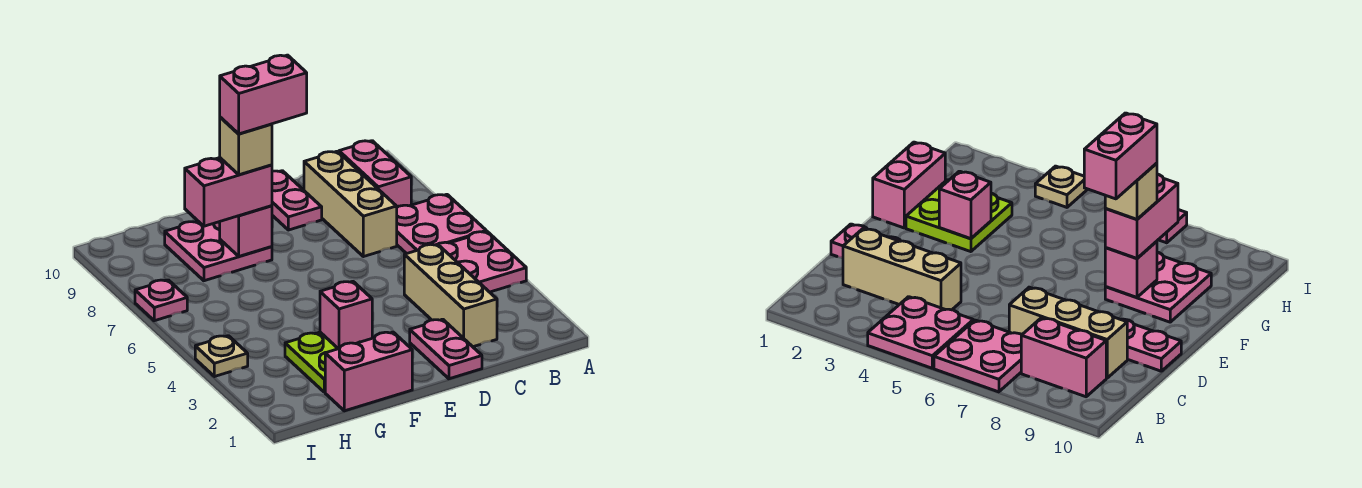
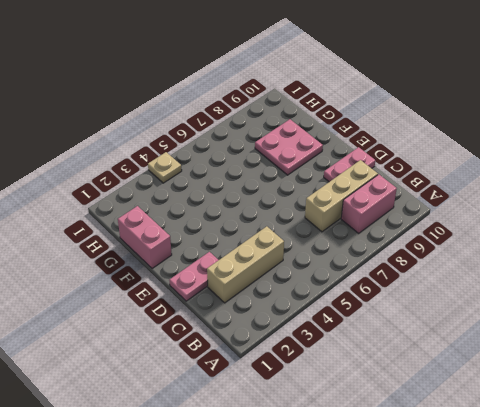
none -> pink plate A4:B5 level 1
none -> pink plate A6:B7 level 1
none -> lime plate F2:G3 level 1

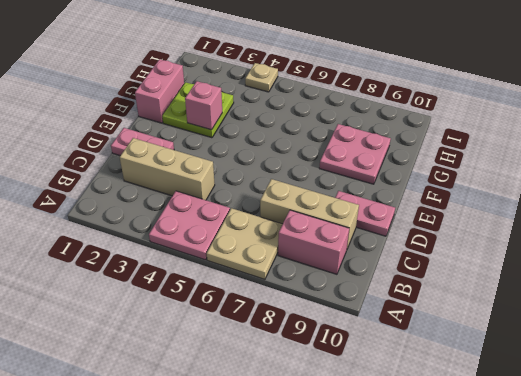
tan plate A6:B7 level 1 -> pink plate A6:B7 level 1
none -> pink plate I7 level 1
none -> pink brick F8 level 2
none -> pink brick F8:G8 level 3

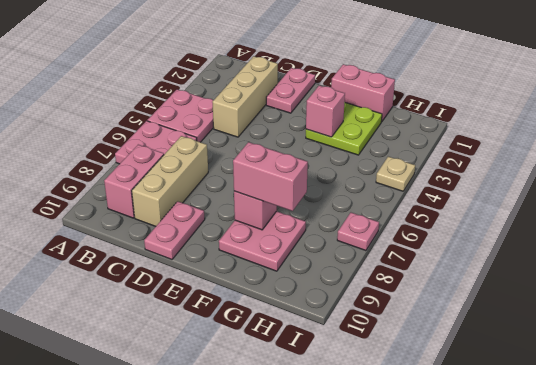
none -> tan brick F8 level 4
none -> pink brick E8:F8 level 5

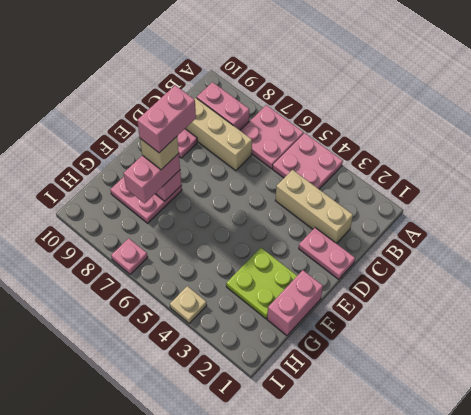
none -> pink brick F3 level 2

